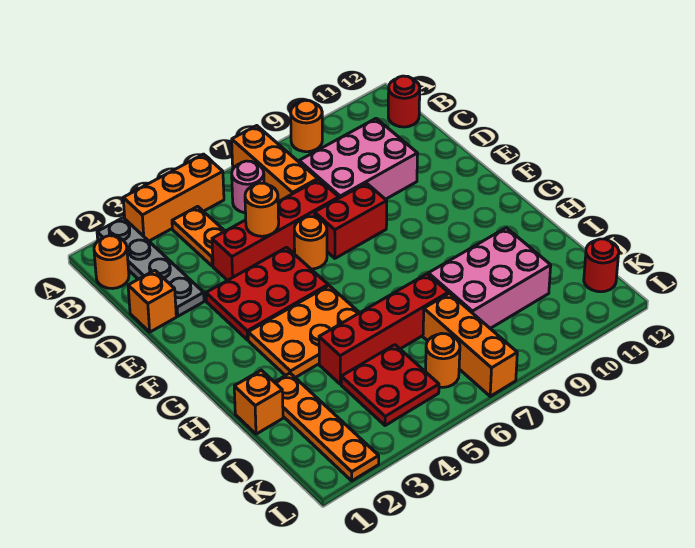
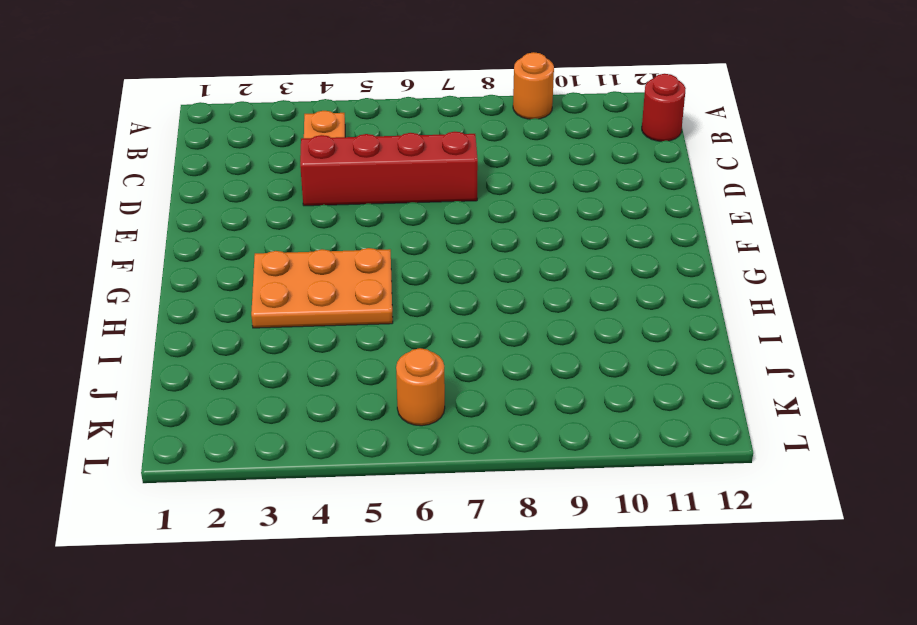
none -> grey plate A2:D2 level 1
none -> orange brick A3:A5 level 1
none -> orange brick A7:C7 level 1

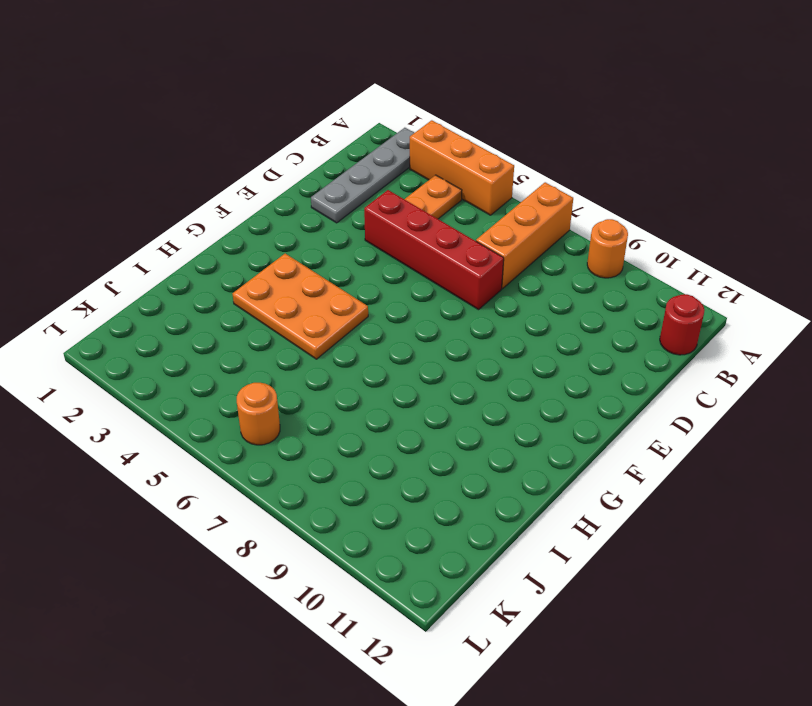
none -> orange round brick B1 level 1
none -> pink round brick B6 level 1
none -> pink brick C8:D10 level 1

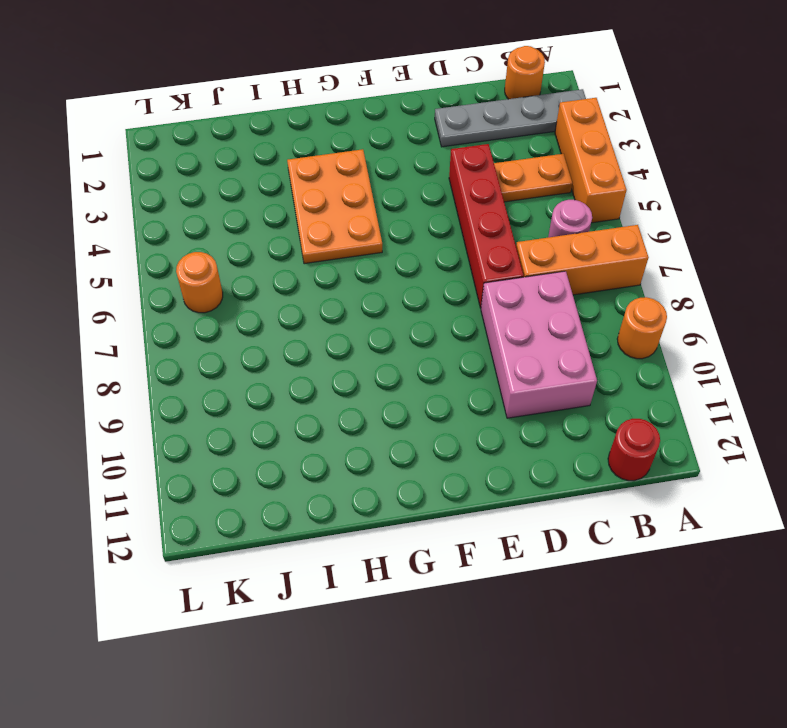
none -> orange brick D1 level 1
none -> red plate E3:F5 level 1
none -> orange round brick E6 level 1

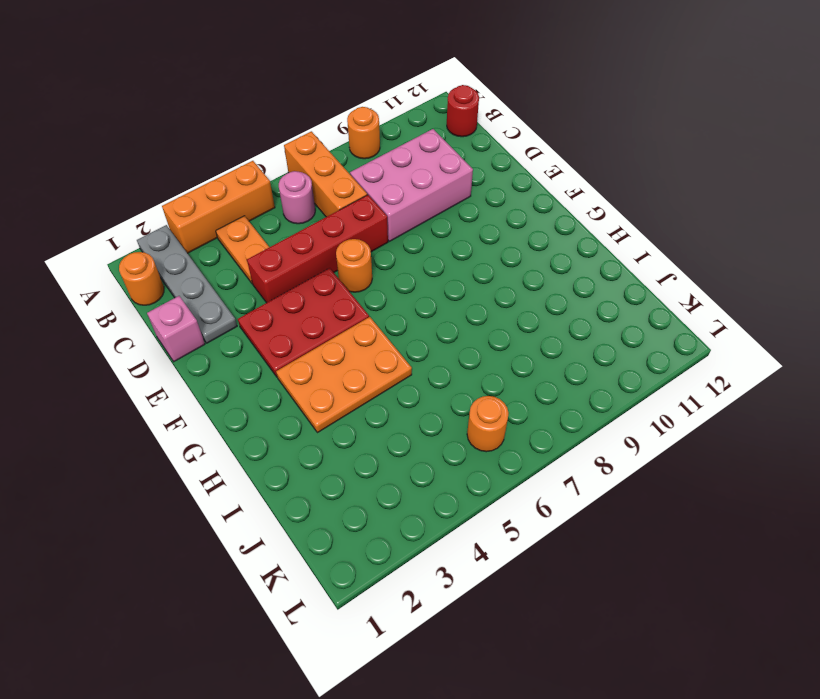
pink brick D1 level 1 -> orange brick D1 level 1
none -> red brick E7:E8 level 1
none -> orange brick I1 level 1
none -> orange plate I2:L2 level 1

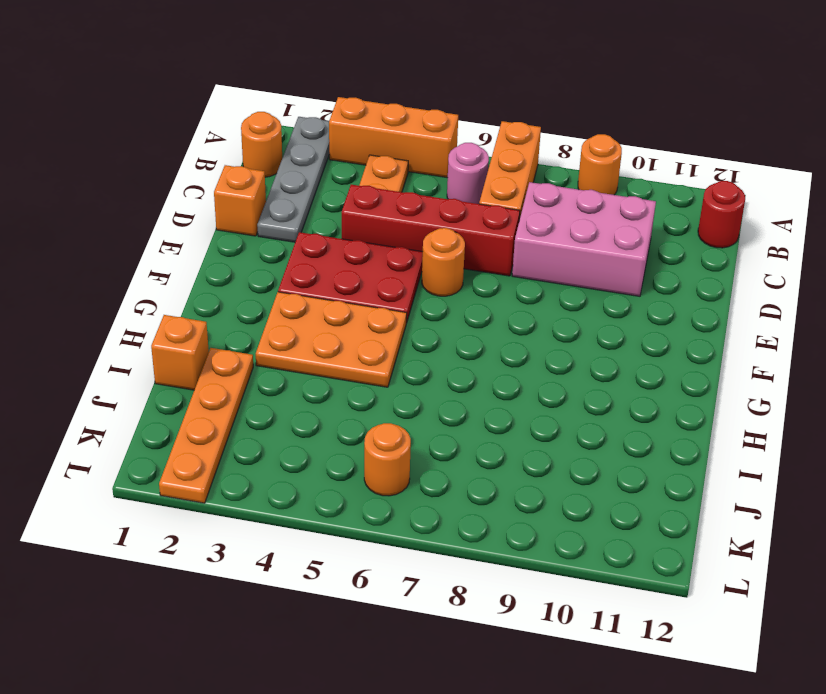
none -> red brick E7:E8 level 1
none -> red brick I4:I7 level 1
none -> pink brick I8:J10 level 1

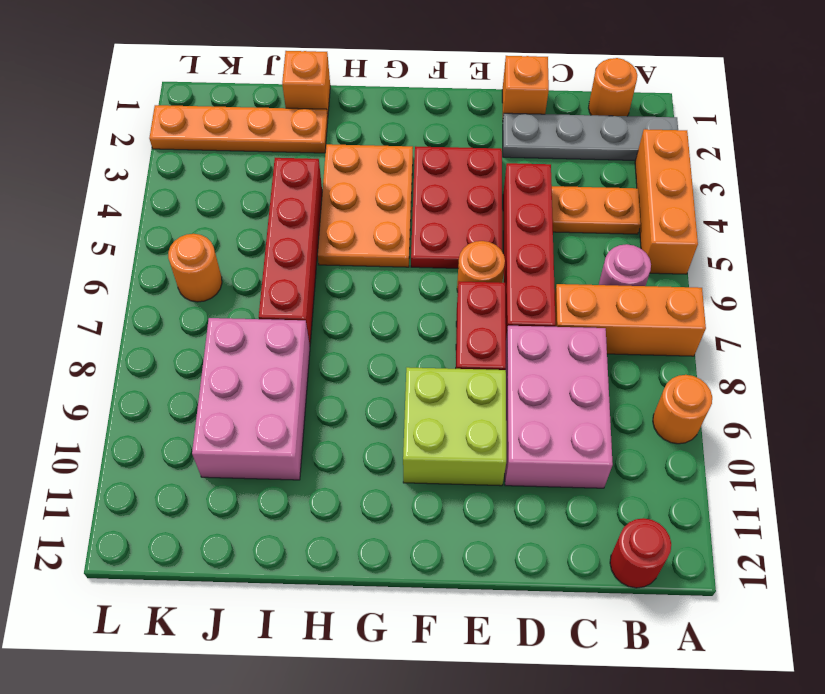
lime brick E9:F10 level 1 -> none
none -> red plate J4:K5 level 1
none -> orange brick J7:L7 level 1
none -> red round brick K12 level 1

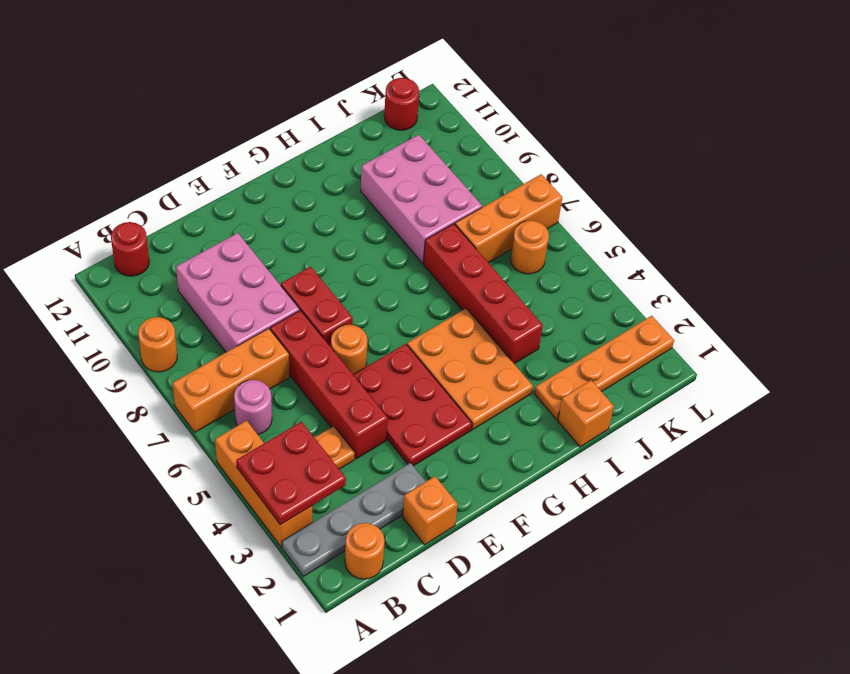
red plate A3:B4 level 2 -> red plate J4:K5 level 1
none -> orange round brick D5 level 2

